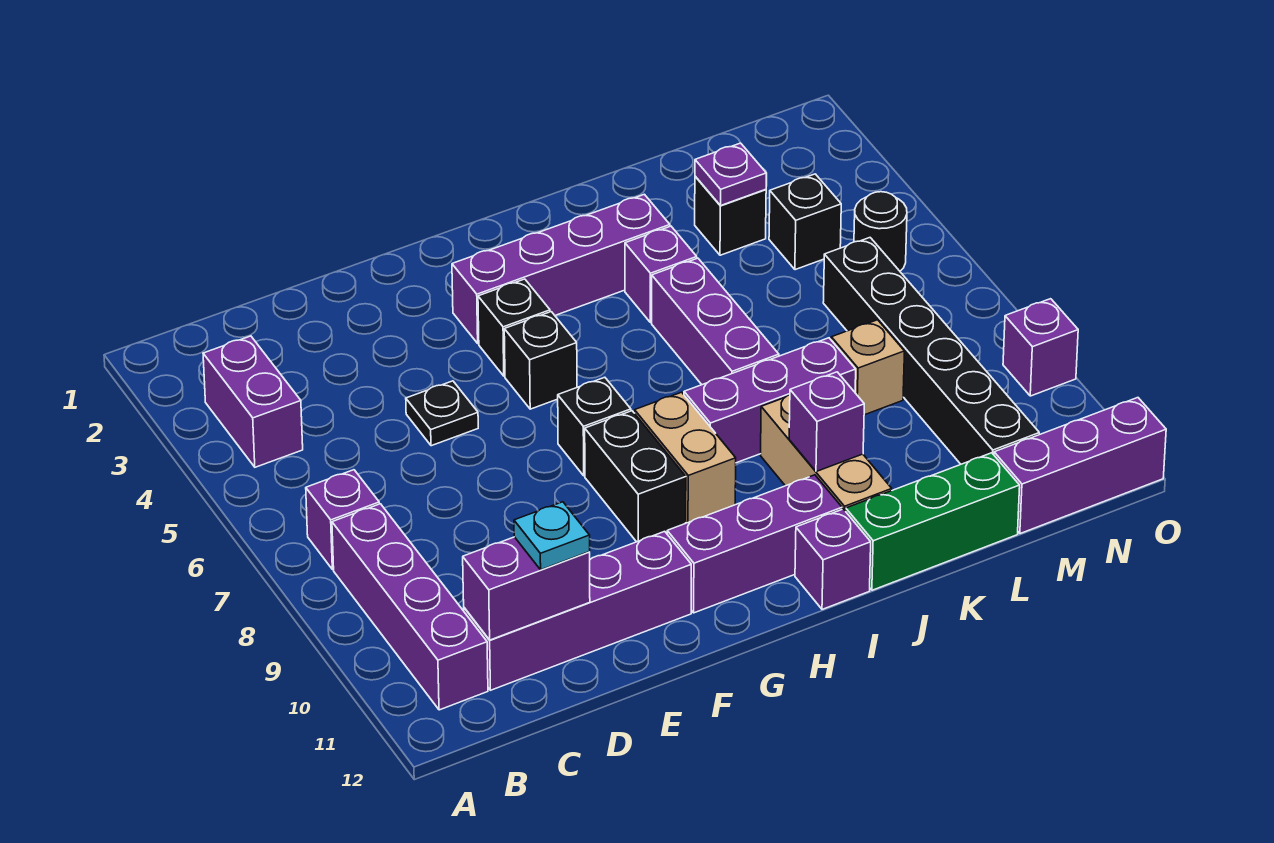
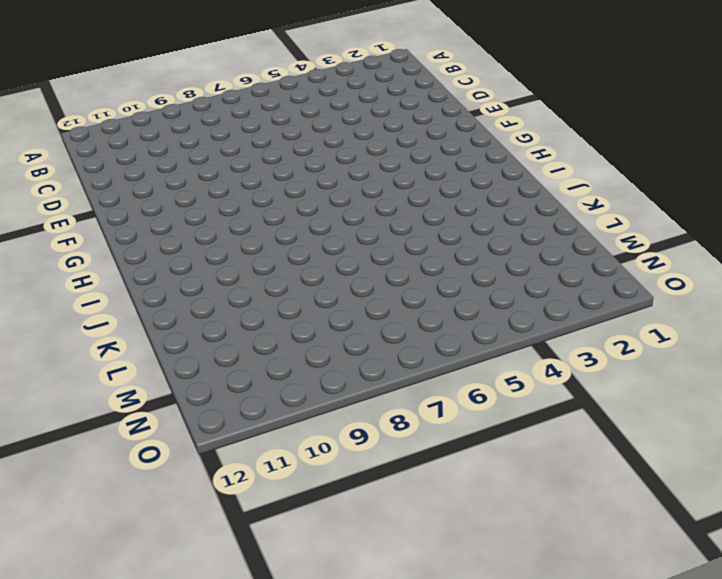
none -> purple brick B3:B4 level 1
none -> purple brick B7 level 1
none -> purple brick B8:B11 level 1

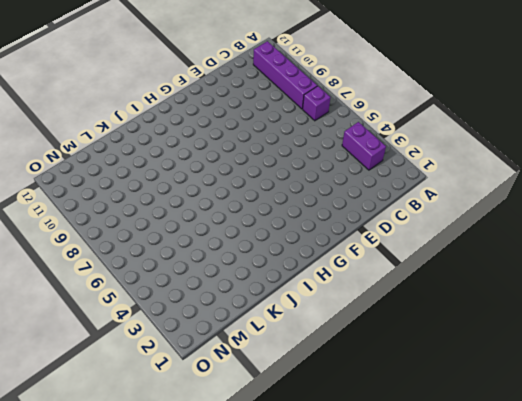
none -> purple brick C11:F11 level 1
none -> black plate E5 level 1
none -> purple brick G3:J3 level 1

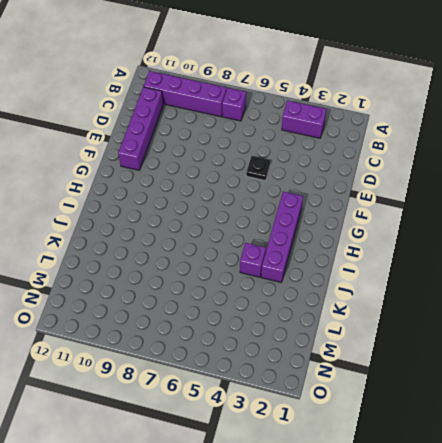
none -> black brick G4 level 1
none -> black brick G5 level 1
none -> black brick G7 level 1

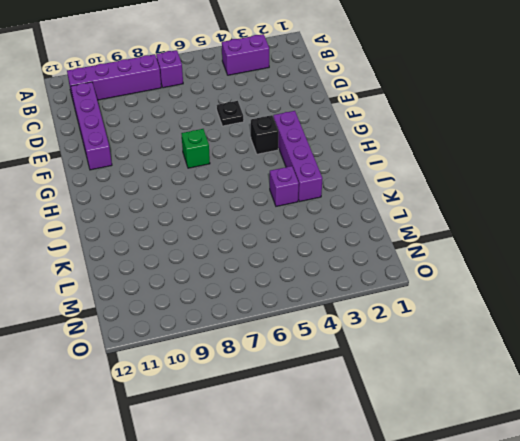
green brick G7 level 1 -> black brick G7 level 1
none -> black brick G5 level 1
none -> black brick G8:G9 level 1
none -> purple brick G11:I11 level 1

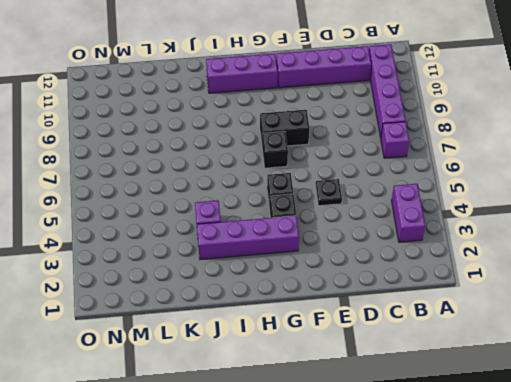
black brick F8:G8 level 1 -> black brick G8:G9 level 1
none -> tan brick H8:H9 level 1
none -> purple brick I8:K8 level 1
none -> purple brick I12 level 1

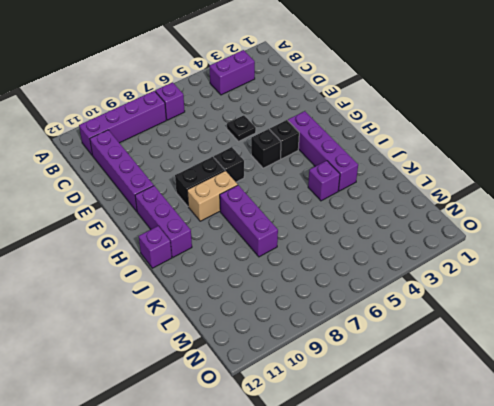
none -> purple brick J5:J7 level 1
none -> tan brick J9:J11 level 1
none -> green brick J12:L12 level 1

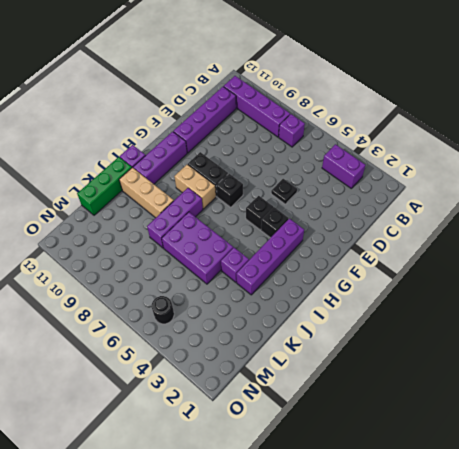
purple brick J5:K7 level 1 -> purple brick J5:J7 level 1
none -> black brick L3 level 1
none -> tan brick L8 level 1
none -> black brick M4 level 1

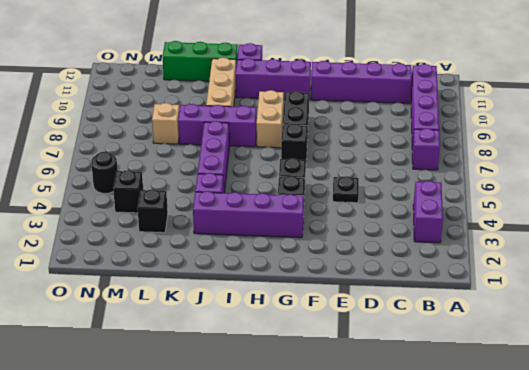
none -> black brick M6:M11 level 1
none -> purple brick M12:O12 level 1
none -> purple brick O9 level 1

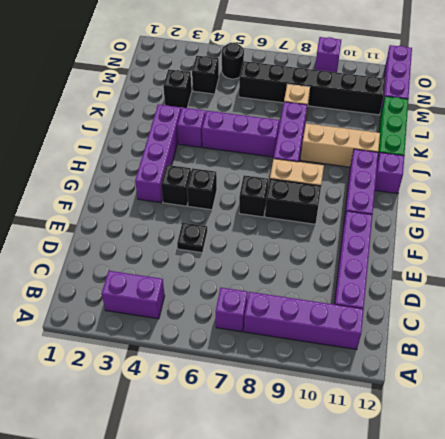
none -> purple brick C11:D11 level 2
none -> purple brick J10 level 2
none -> purple plate L3 level 2

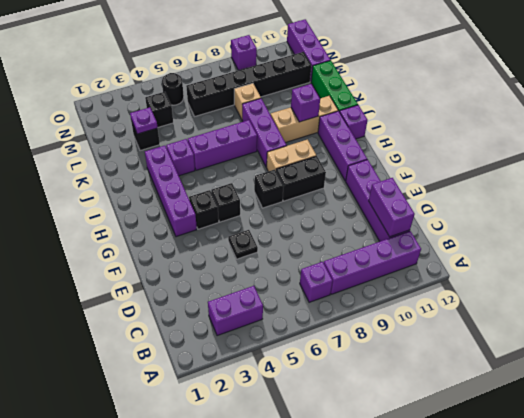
none -> cyan plate D11 level 3

